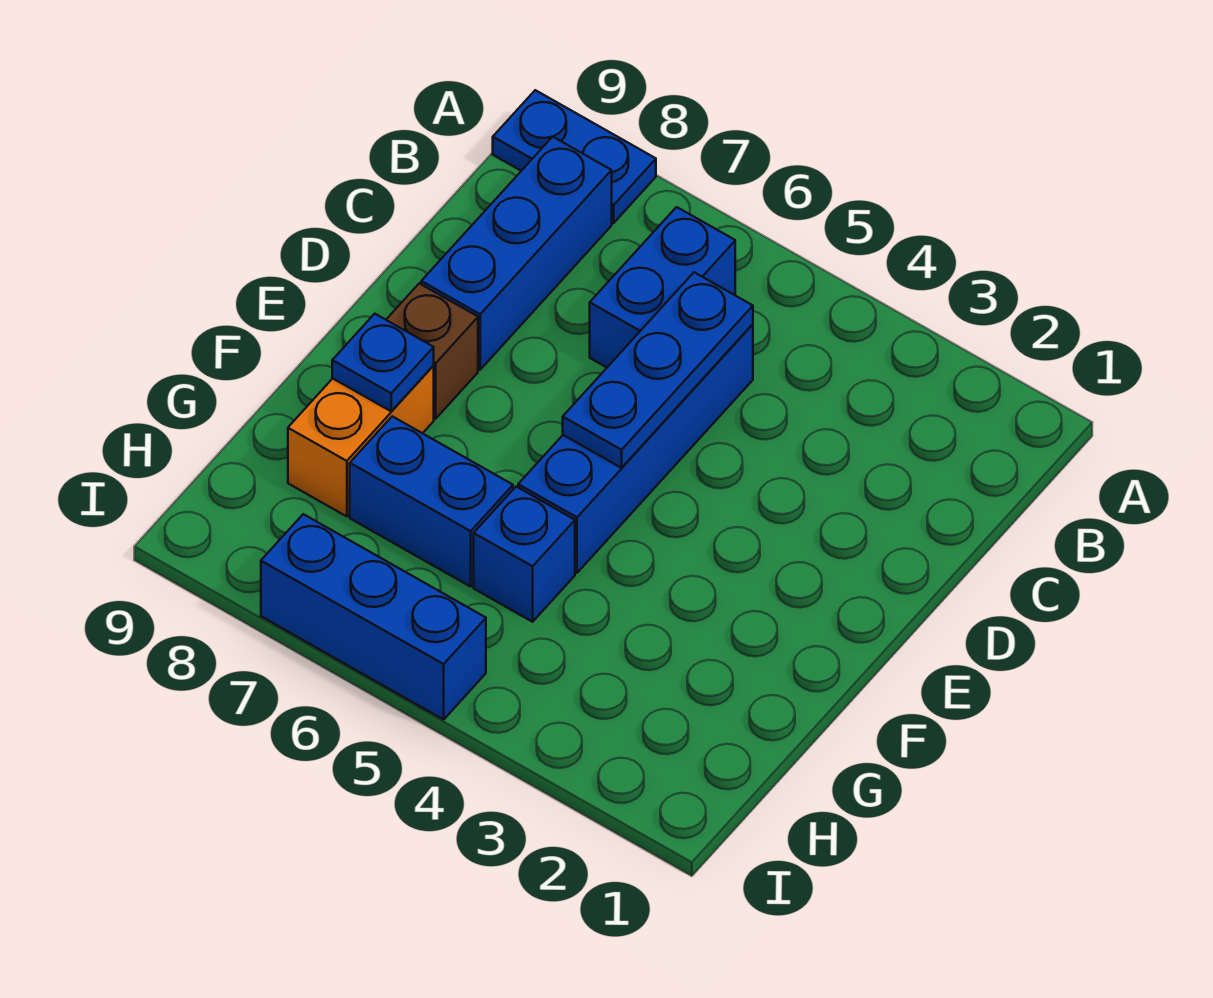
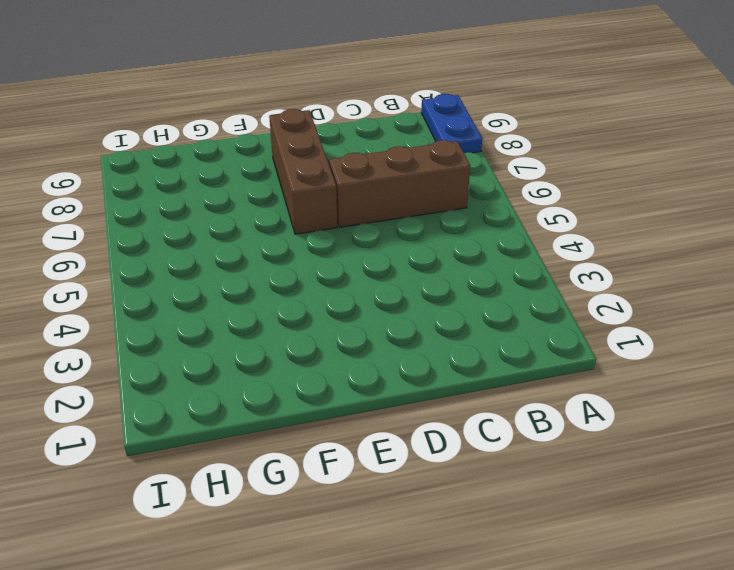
brown brick B6:D6 level 1 -> blue brick B6:C6 level 1
brown brick E6:E8 level 1 -> brown brick E8 level 1
none -> blue brick B8:D8 level 1
none -> blue brick C5:F5 level 1

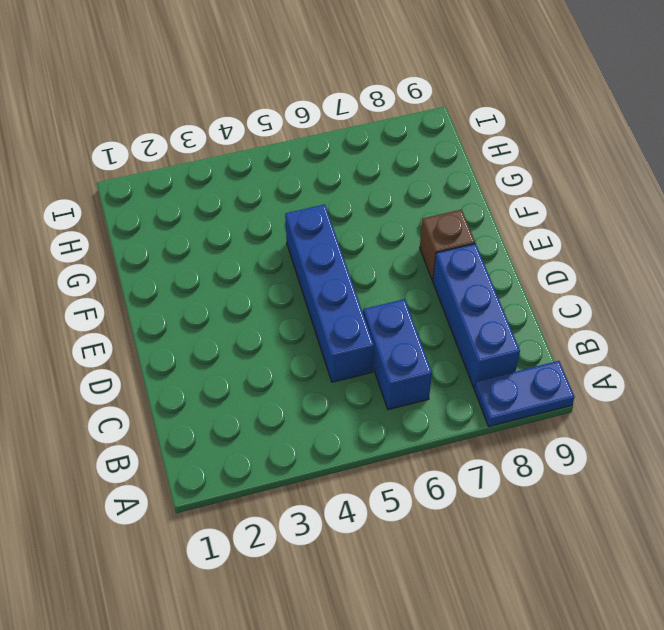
none -> orange brick F8:G8 level 1
none -> blue brick G5 level 1

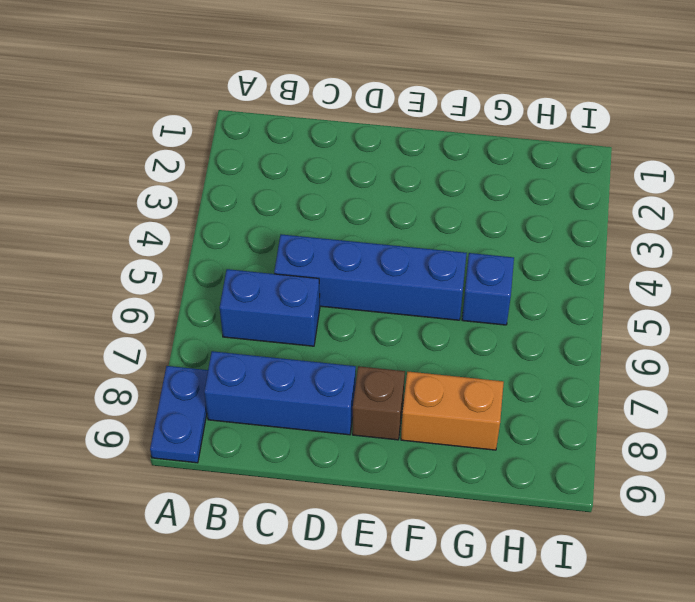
none -> blue brick G6:G7 level 1
none -> blue brick I5:I7 level 1

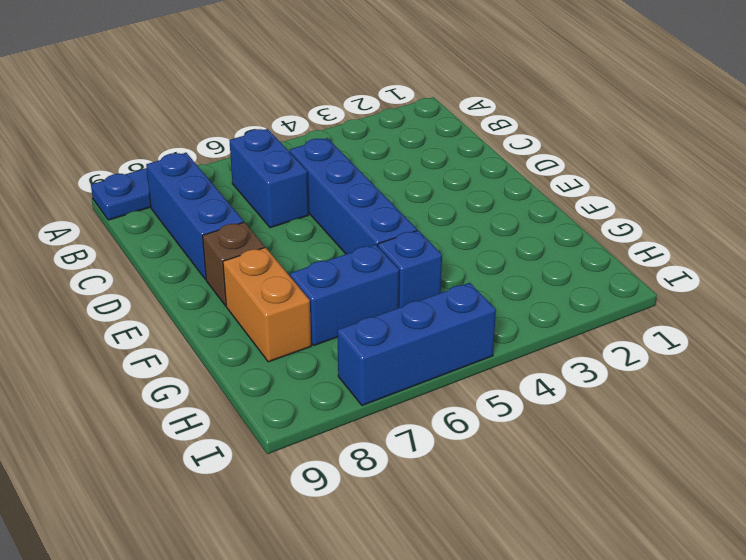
none -> blue plate C5:E5 level 2
none -> blue plate F8 level 2

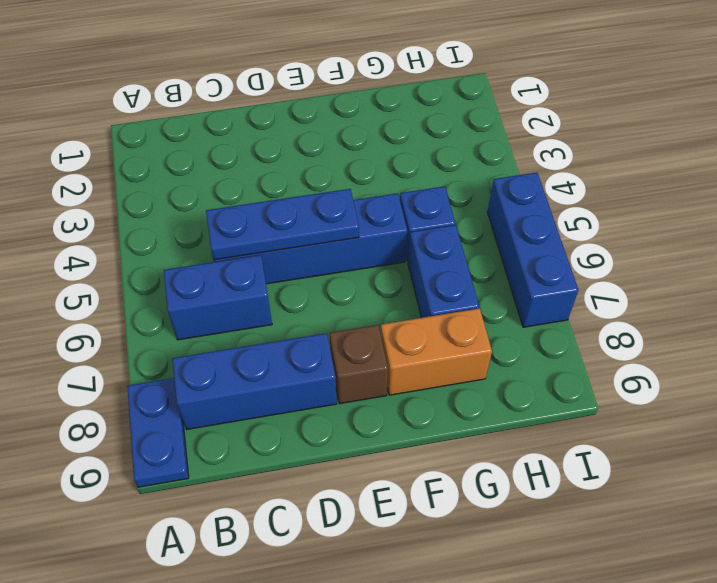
none -> blue plate F8 level 2

